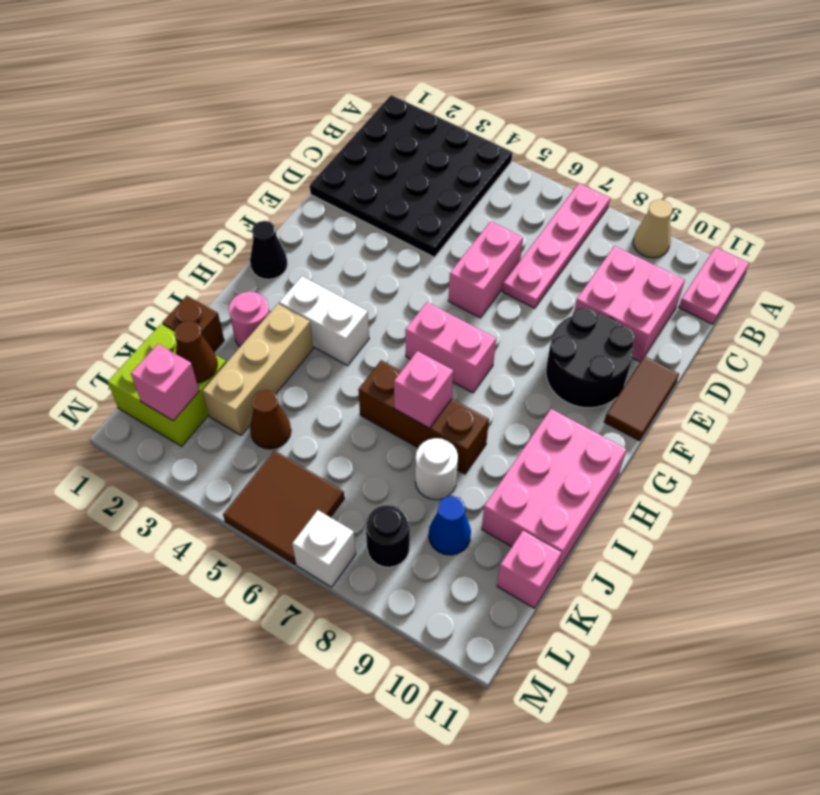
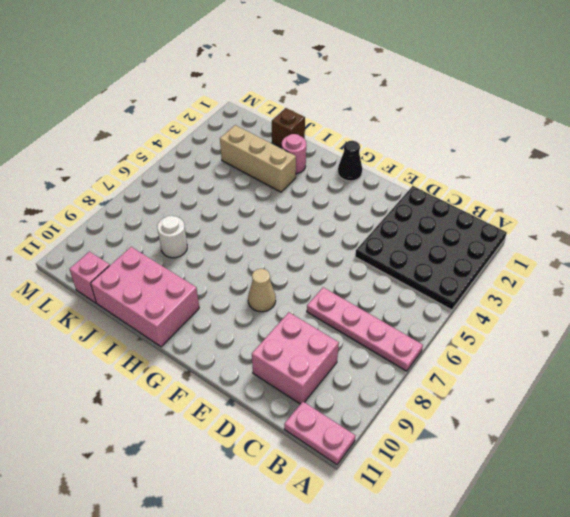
tan cone F8 level 1 -> tan cone A9 level 1
none -> pink brick D6:E6 level 1
none -> black round brick E9:F10 level 1
none -> brown tile E11:F11 level 1

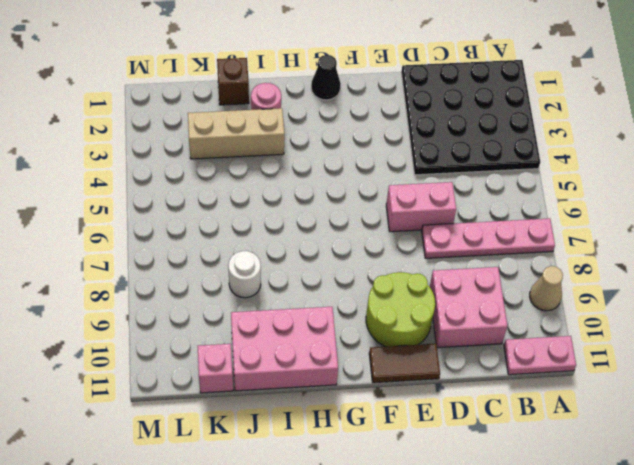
lime round brick E9:F10 level 1 -> black round brick E9:F10 level 1
none -> pink brick G6:G7 level 1
none -> white brick H3:H4 level 1
none -> brown brick I6:I8 level 1

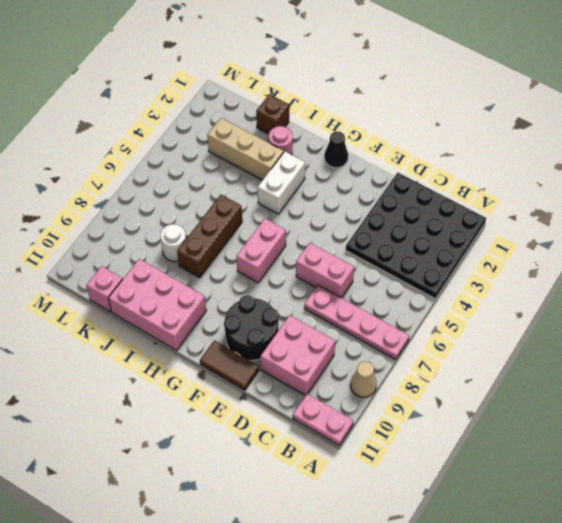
none -> lime brick K1:L2 level 1
none -> brown cone K4 level 1
none -> blue cone K9 level 1

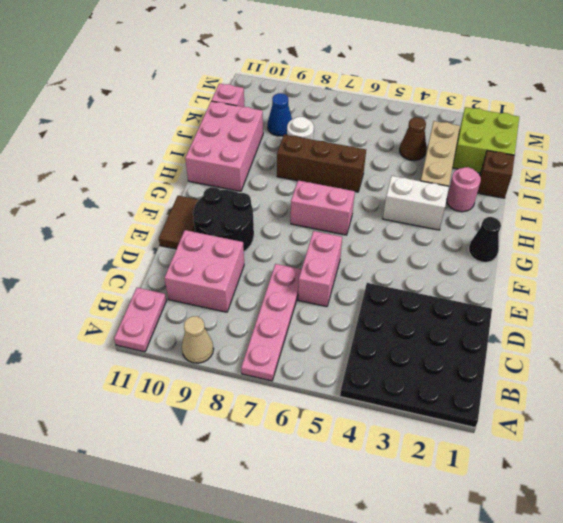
none -> brown tile L5:M6 level 1
none -> black round brick L8 level 1
none -> white brick M7 level 1

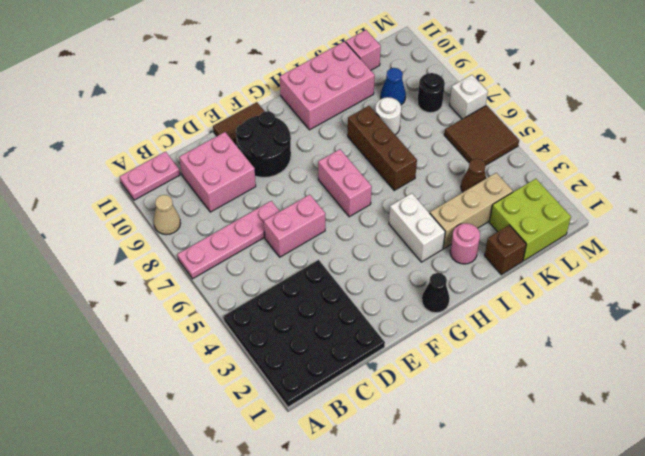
none -> pink brick I7 level 2
none -> brown cone K2 level 2
none -> pink brick L2 level 2

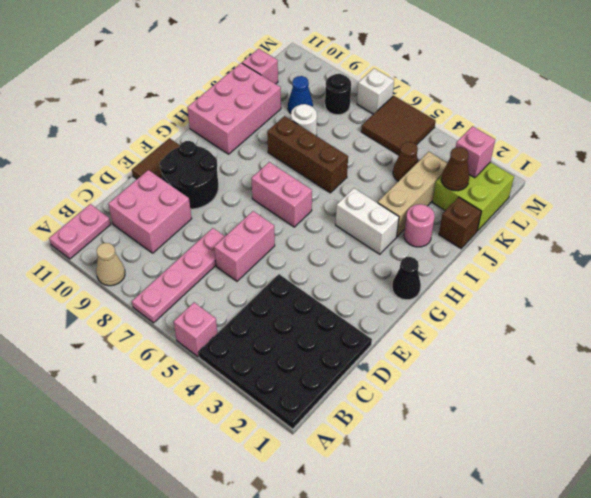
pink brick A5 level 1 -> pink brick I7 level 2

